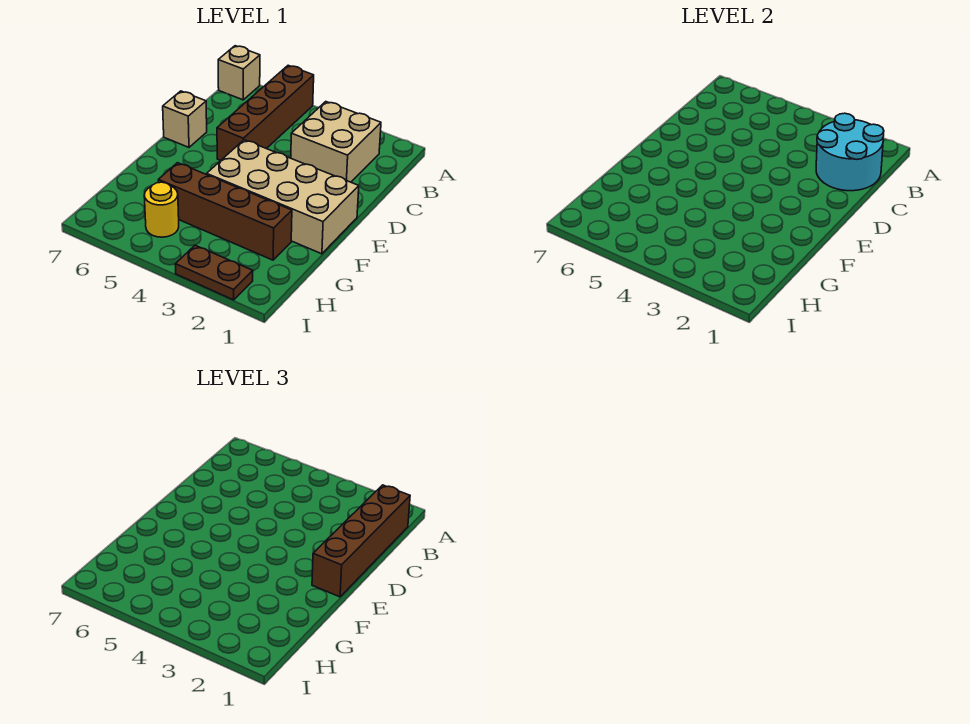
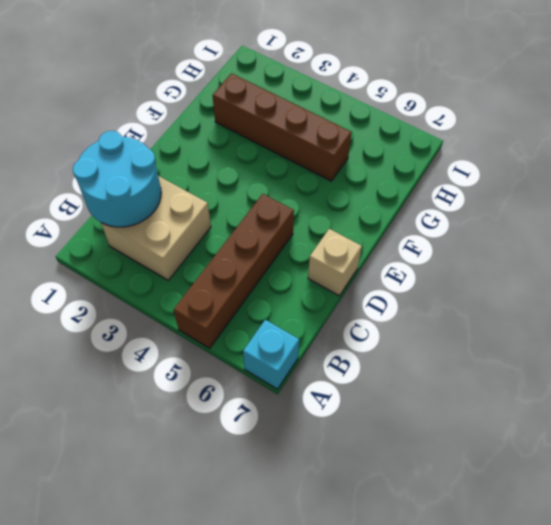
cyan brick A7 level 1 -> tan brick A7 level 1
none -> tan brick E1:F4 level 1
none -> yellow round brick H5 level 1

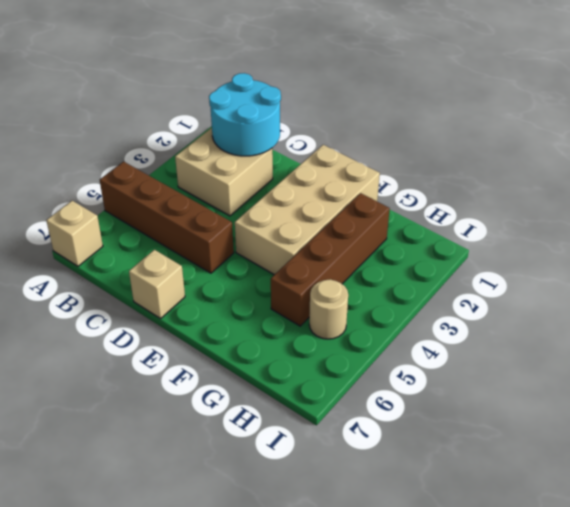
tan round brick H5 level 1 -> yellow round brick H5 level 1
none -> brown plate I2:I3 level 1
none -> brown brick B1:E1 level 3

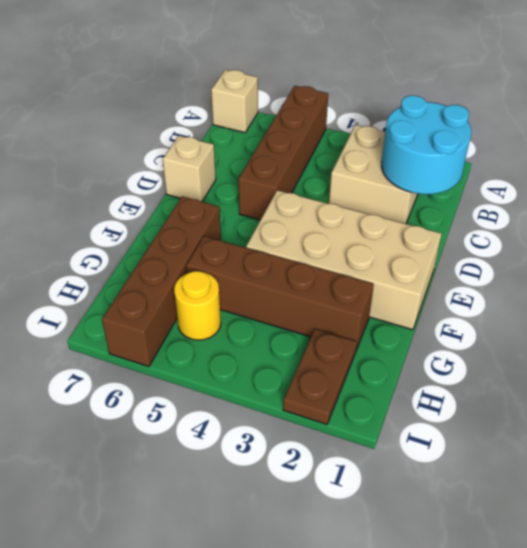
brown brick F6:I6 level 1 -> brown brick B1:E1 level 3
brown plate H2:I2 level 1 -> brown plate I2:I3 level 1

